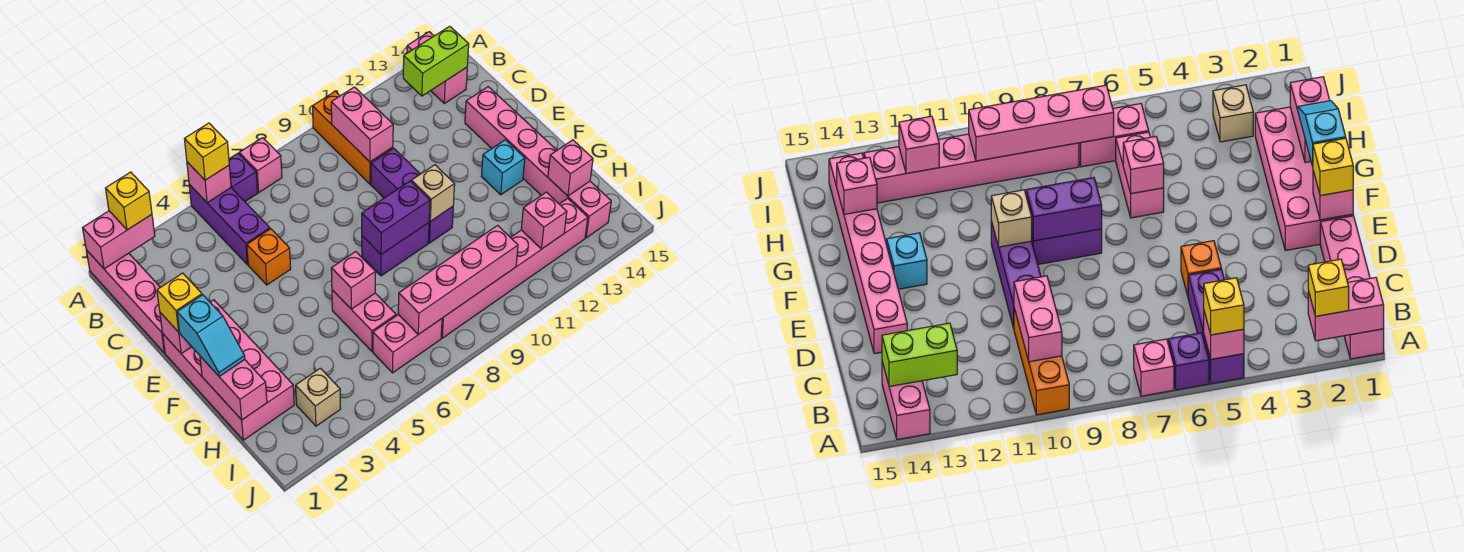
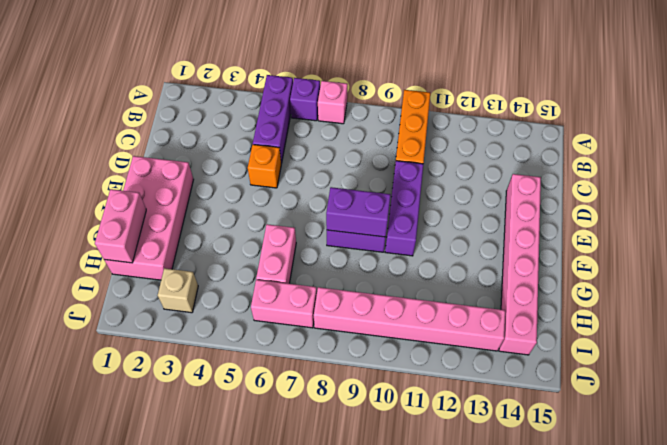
none -> pink brick A1:D1 level 1
none -> pink brick A14:B14 level 1
none -> cyan brick F13 level 1
none -> pink brick A1:A2 level 2

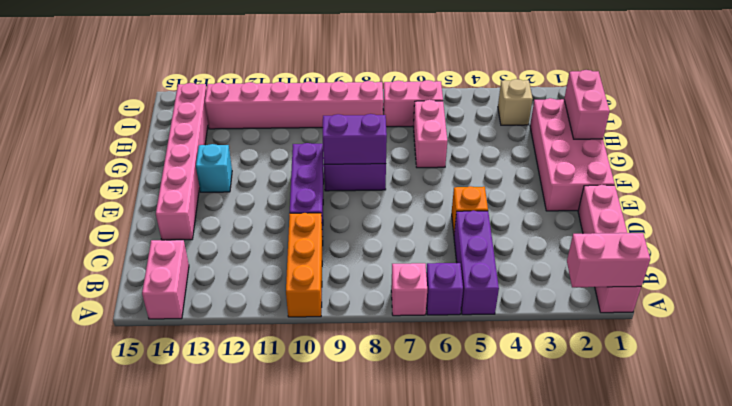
none -> pink brick A5 level 2
none -> pink brick B10:C10 level 2
none -> lime brick B13:B14 level 2
none -> pink brick E1 level 2

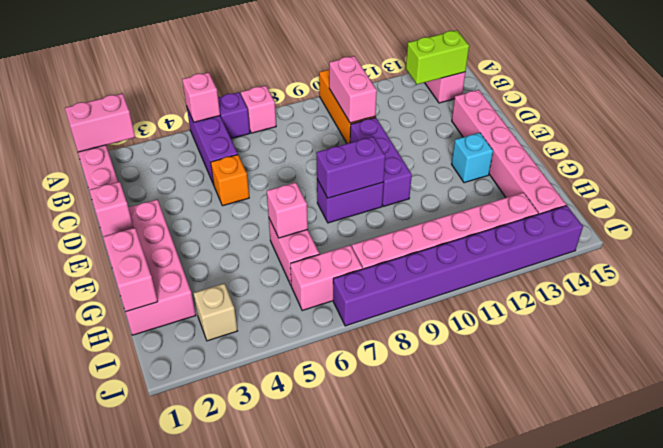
purple brick J7:J14 level 1 -> none
none -> tan brick F10 level 2
none -> pink brick H14 level 2
none -> pink brick I7:I10 level 2
none -> pink brick I12 level 2

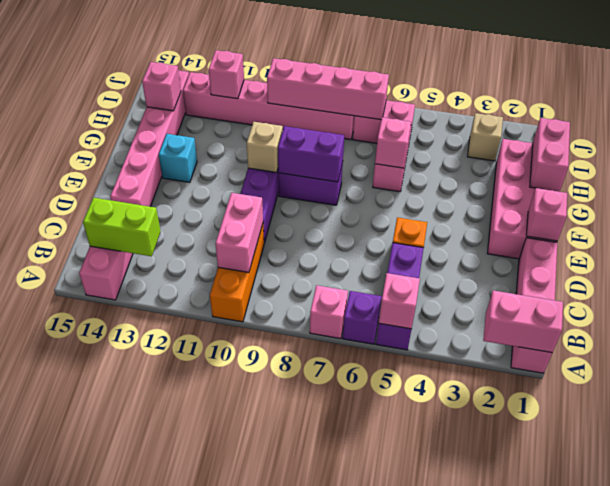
none -> yellow brick A2 level 3
none -> yellow brick A5 level 3
none -> yellow brick E1 level 3
none -> cyan slope F1:G1 level 3 top F

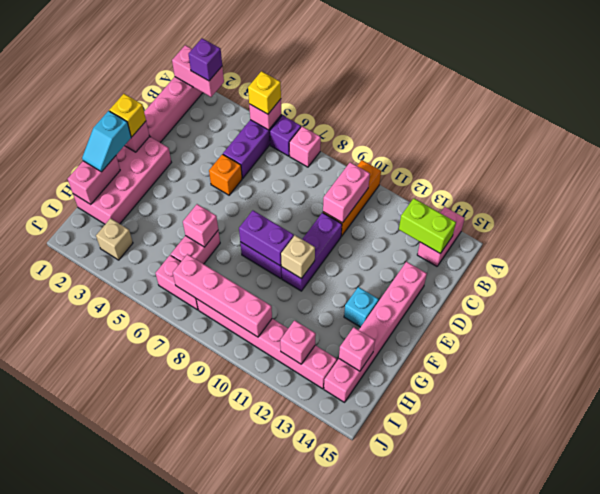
purple brick A2 level 3 -> yellow brick A2 level 3

